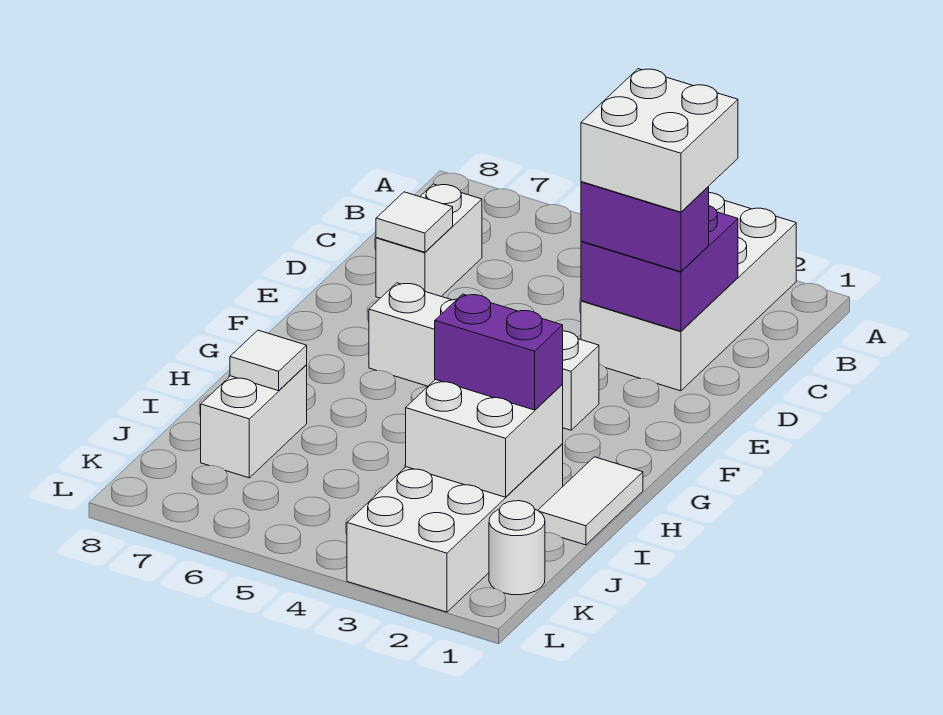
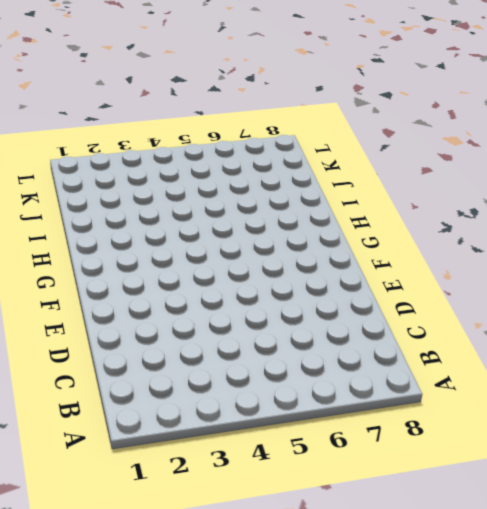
none -> white brick A2:D3 level 1
none -> white brick C7:D7 level 1
none -> white brick F3:F6 level 1

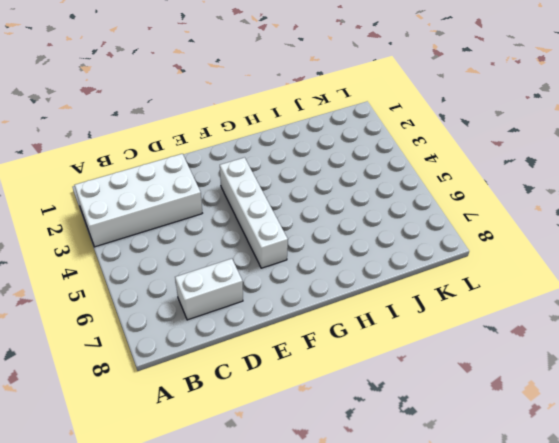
none -> white tile H1:I1 level 1
none -> white brick I2:L3 level 1
none -> white brick I7:J7 level 1

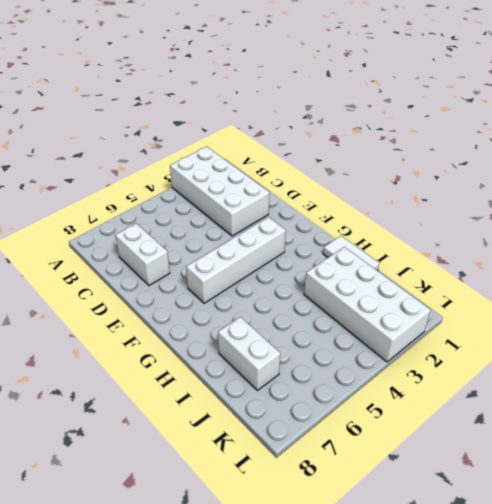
none -> white round brick K1 level 1
none -> purple brick C2:D3 level 2
none -> white tile D7 level 2

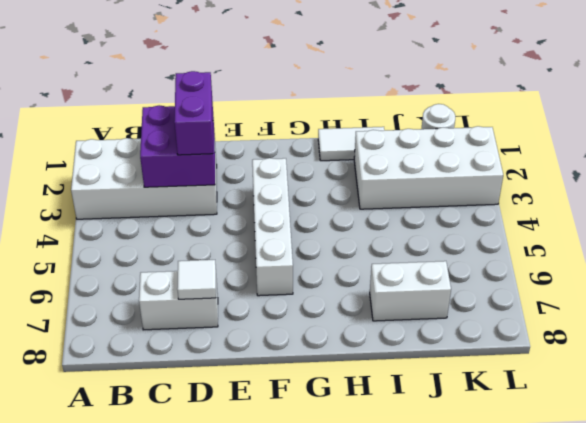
none -> white brick I2:J3 level 2
none -> white tile I7 level 2
none -> purple brick I2:I3 level 3

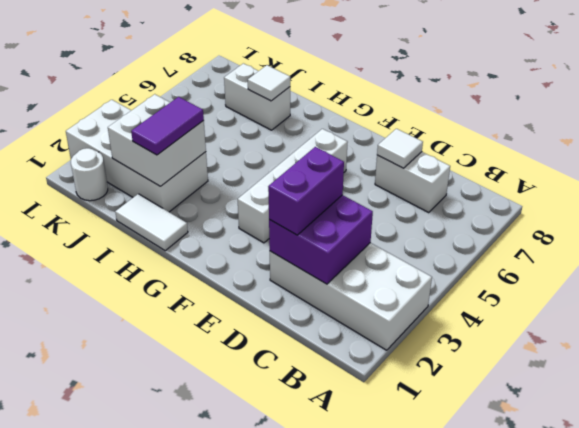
purple tile I2:I3 level 3 -> purple brick I2:I3 level 3
none -> white brick C2:D3 level 4

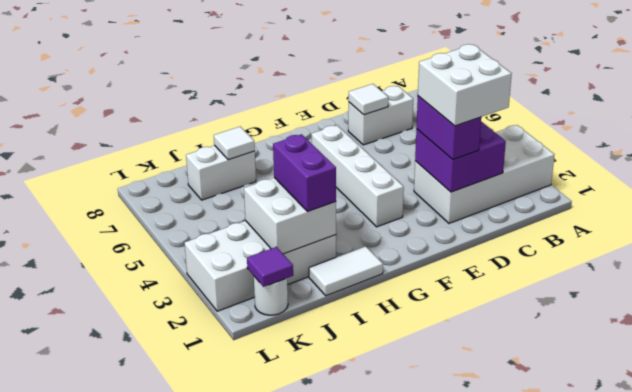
purple tile K1 level 2 -> none

